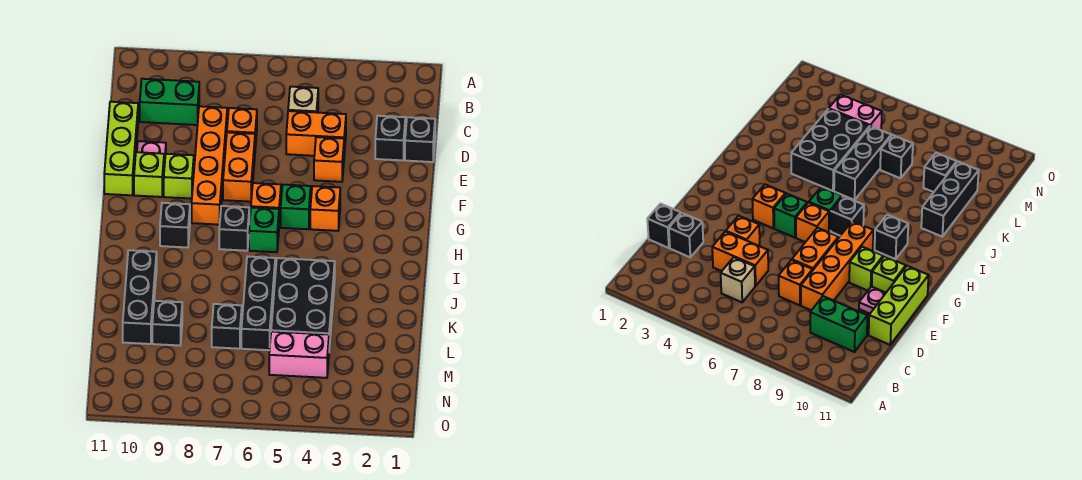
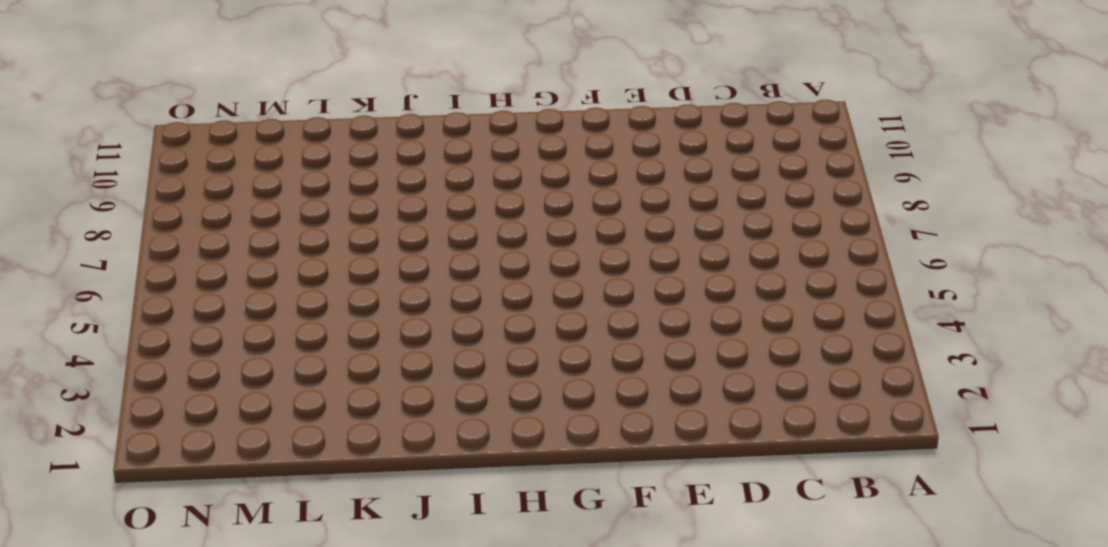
none -> tan brick C5 level 1
none -> green brick C9:C10 level 1
none -> black brick D1 level 1

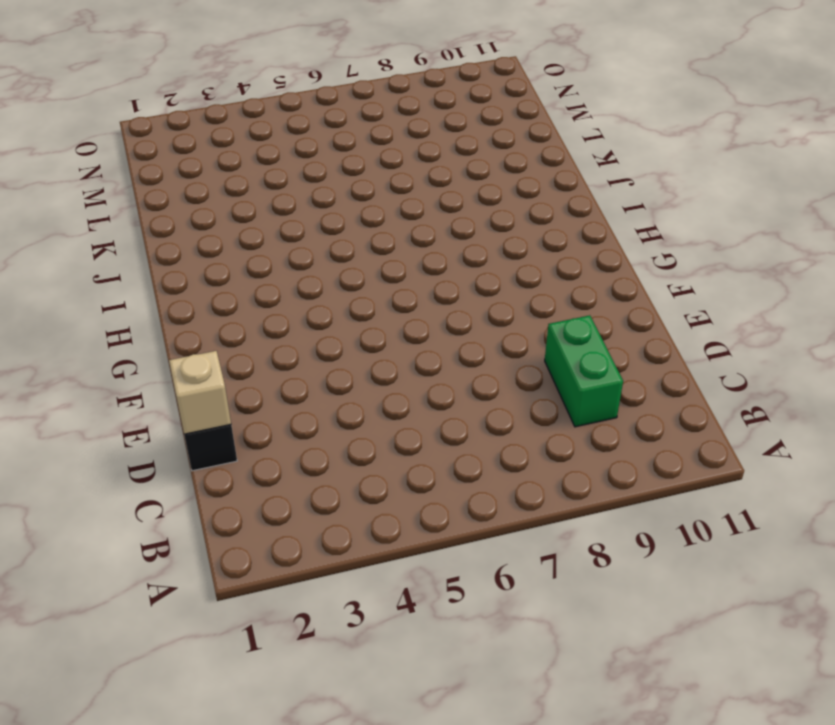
green brick C9:D9 level 1 -> green brick C9:C10 level 1
tan brick D1 level 2 -> tan brick C5 level 1
none -> black brick D2 level 1
none -> orange brick D4:D5 level 1
none -> orange brick D7 level 1

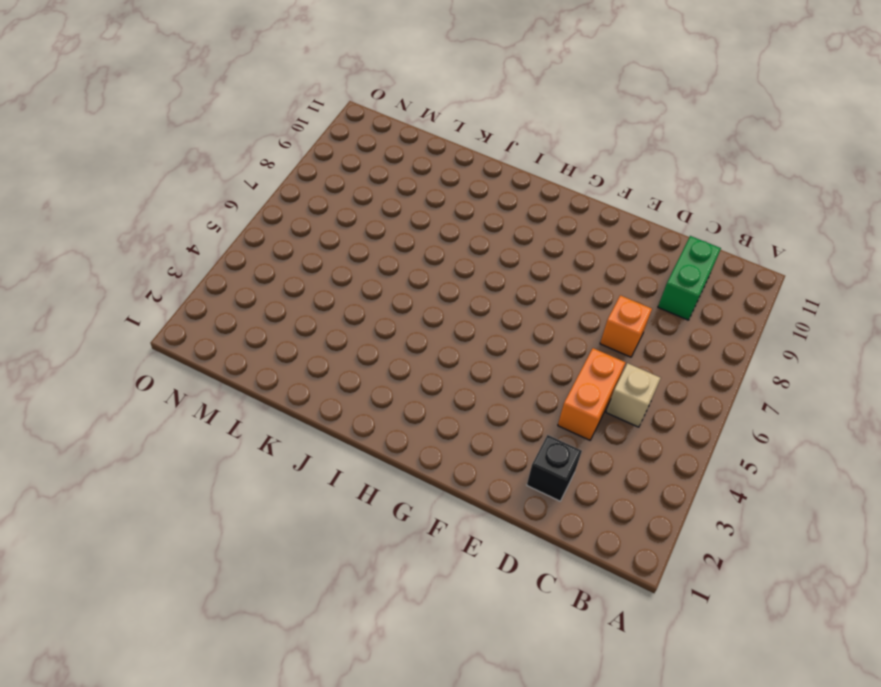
none -> black brick D1 level 1
none -> orange brick D8:G8 level 1
none -> lime brick D11:F11 level 1

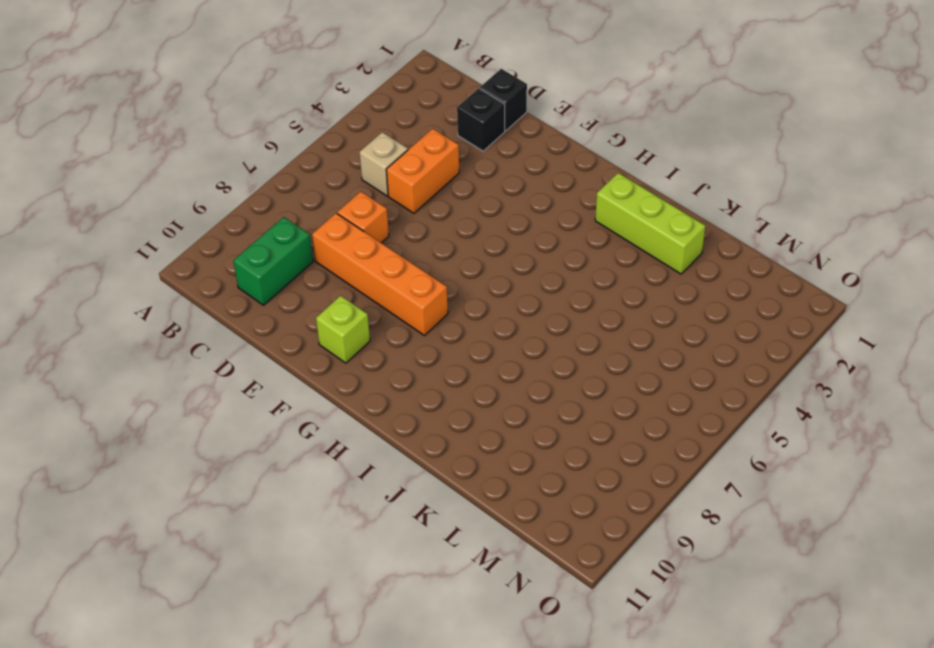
lime brick I2:K2 level 1 -> lime brick D11:F11 level 1
none -> orange brick E4 level 1
none -> orange brick E7:F7 level 1
none -> pink plate E10 level 1

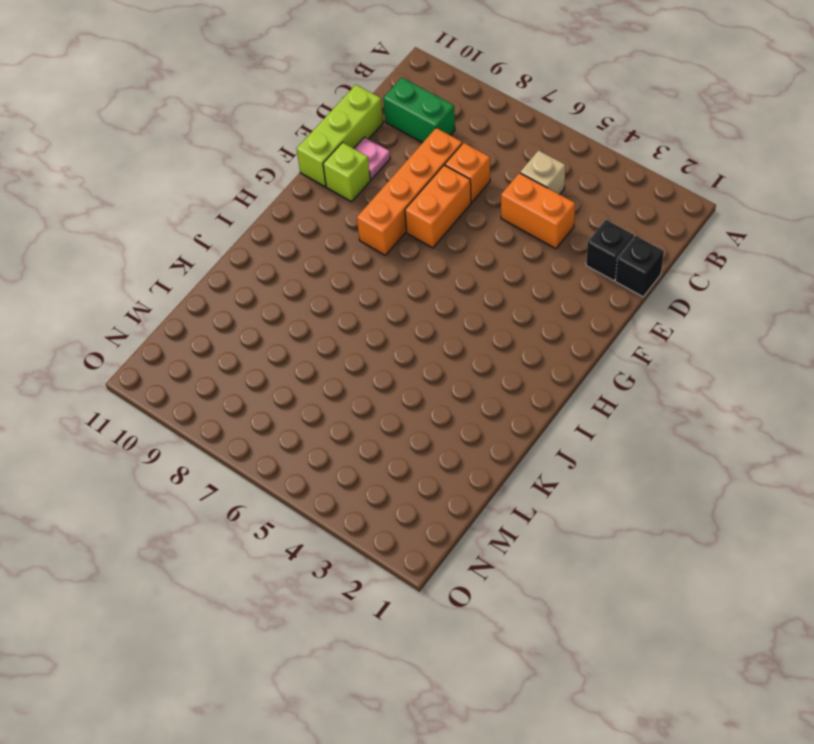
none -> orange brick E4 level 1
none -> lime brick F9 level 1
none -> orange brick G4 level 1

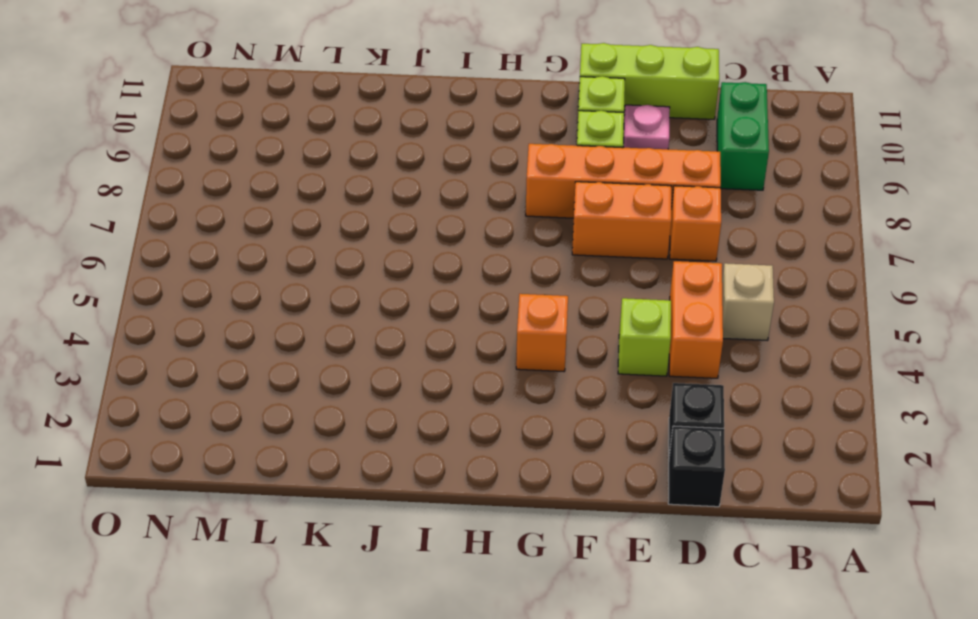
lime brick E4 level 1 -> orange brick E4 level 1
none -> green brick G5 level 1
none -> orange brick G6 level 1
none -> green brick H6 level 1

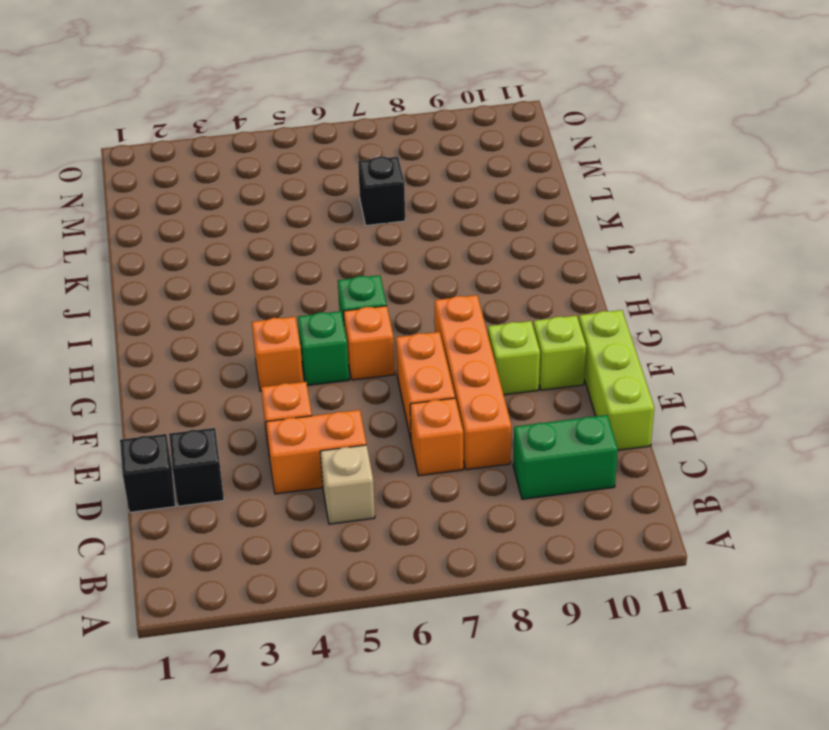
none -> pink plate E10 level 1
none -> black brick H7 level 1
none -> black brick H9 level 1

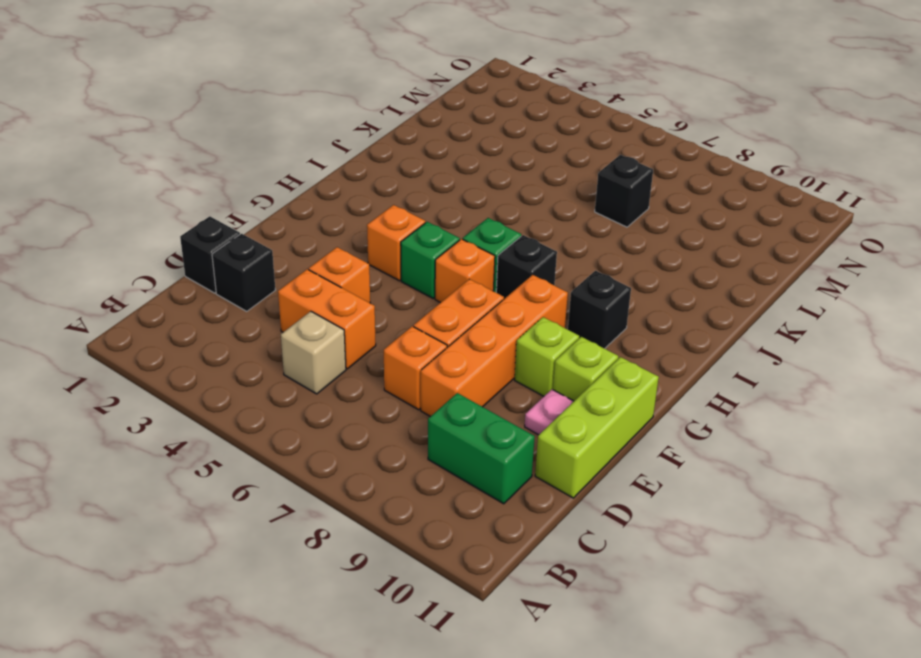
none -> black brick J4:L5 level 1
none -> black brick J6:L6 level 1
none -> black brick J10:L10 level 1

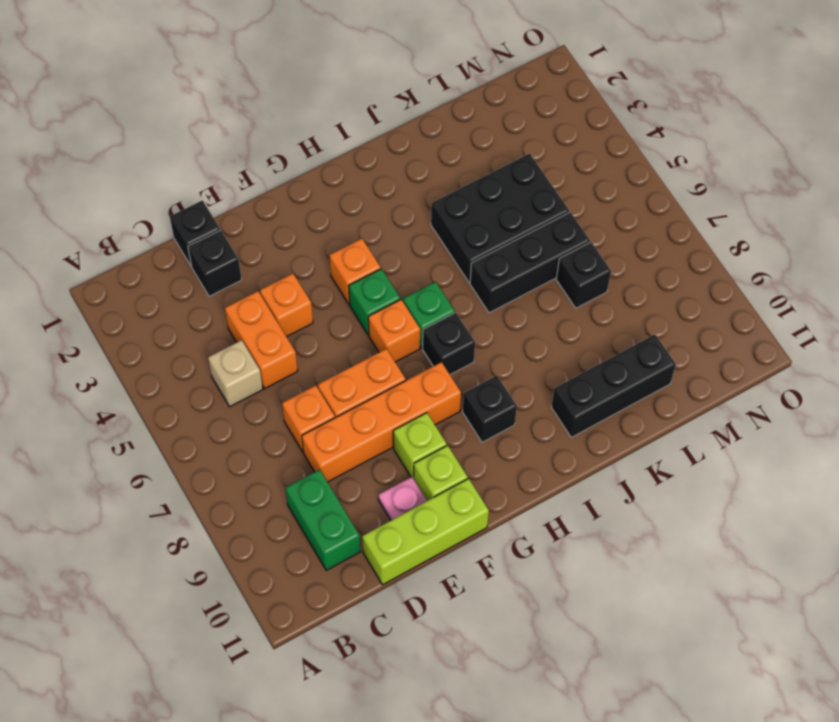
none -> black brick L9 level 1
none -> pink brick M4:M5 level 1

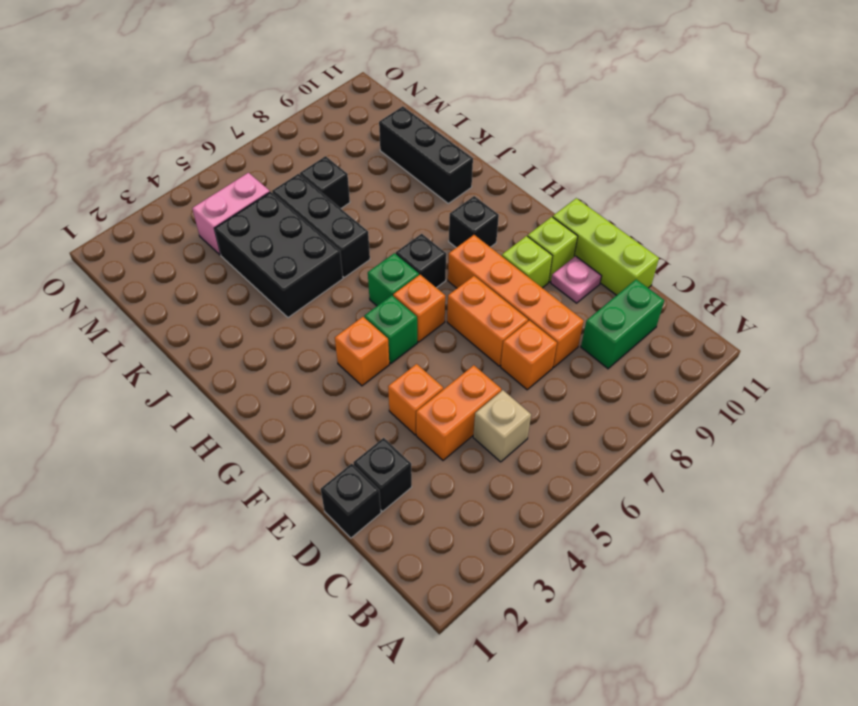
none -> black brick L9 level 1

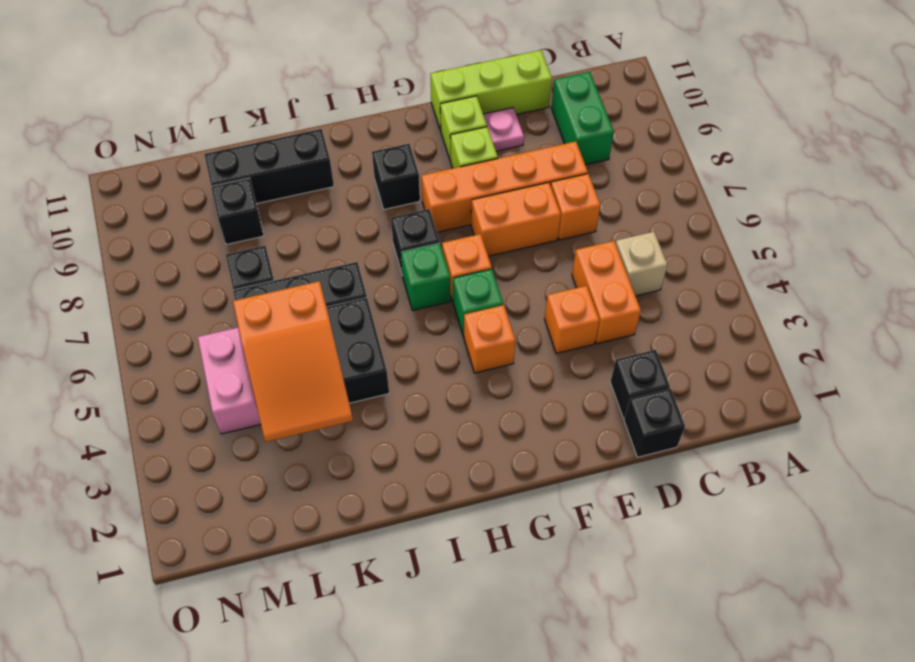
orange slope K3:L5 level 2 top 5 -> none

